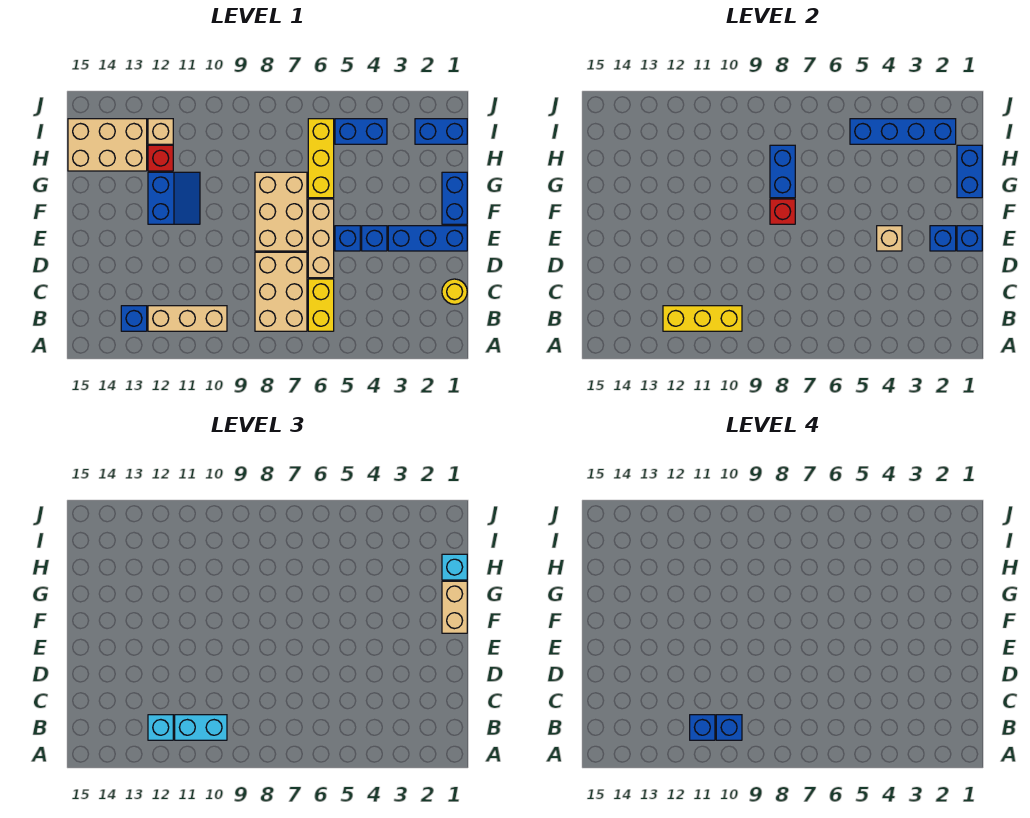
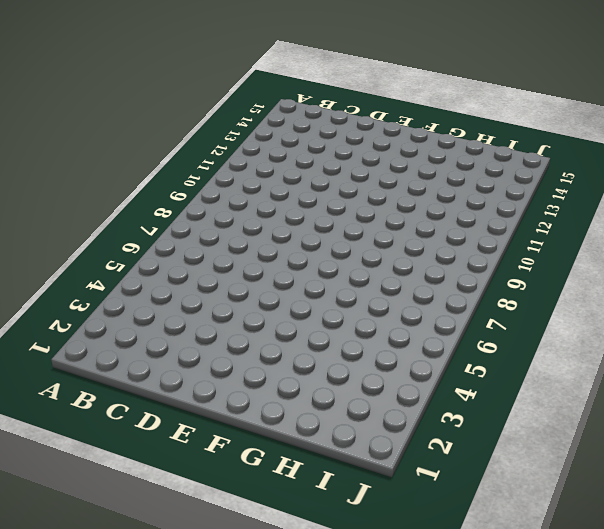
none -> yellow brick B6:C6 level 1
none -> tan brick B7:D8 level 1
none -> tan brick B10:B12 level 1
none -> blue brick B13 level 1

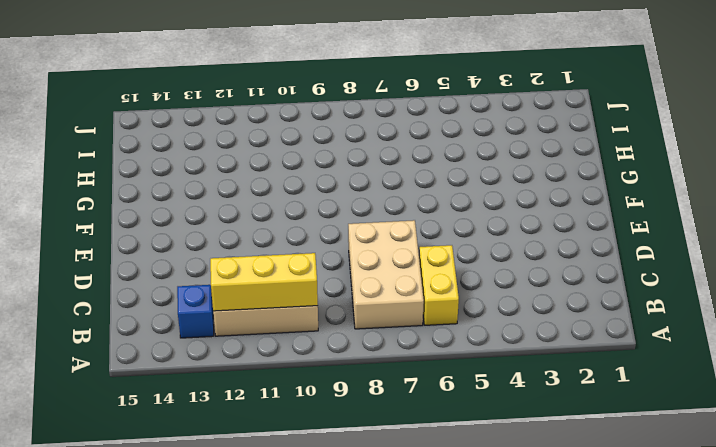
none -> yellow round brick C1 level 1
none -> tan brick D6:F6 level 1
none -> blue brick E1:E3 level 1
none -> blue brick E4 level 1

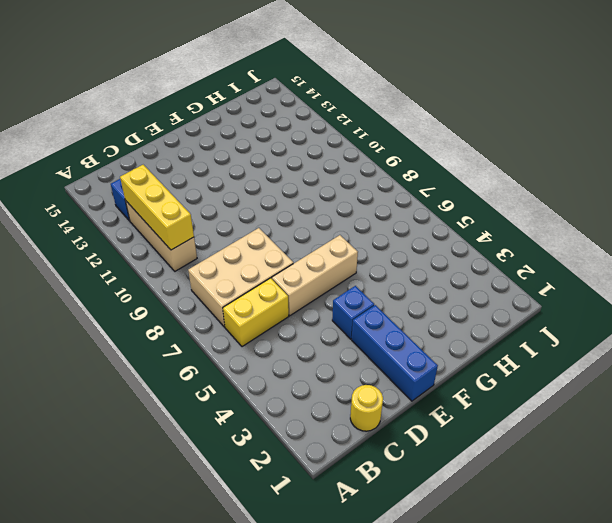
none -> blue brick E5 level 1
none -> tan brick E7:G8 level 1
none -> blue brick F1:G1 level 1
none -> blue slope F11:G12 level 1 top 12

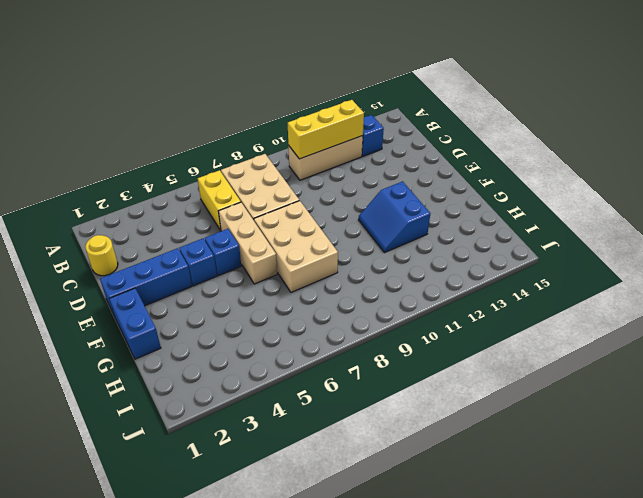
none -> yellow brick G6:I6 level 1
none -> red brick H12 level 1
none -> tan brick H13:I15 level 1
none -> blue brick I1:I2 level 1

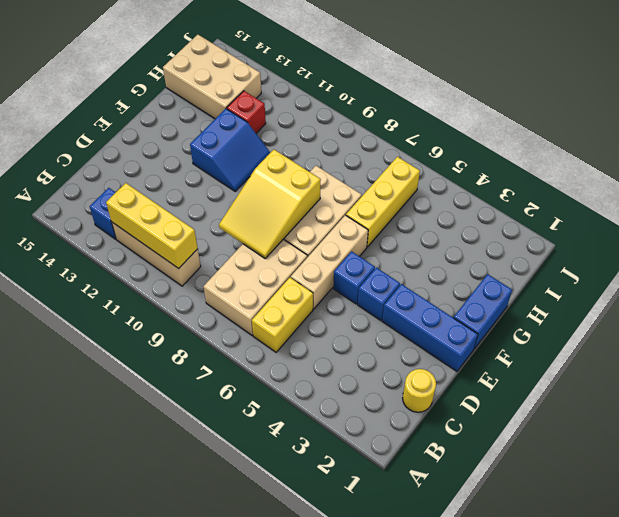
yellow slope D8:F9 level 2 top F -> red brick F8 level 2
none -> blue brick I1:I2 level 1
none -> blue brick I4:I5 level 1
none -> tan brick I12 level 1
none -> blue brick E1 level 2

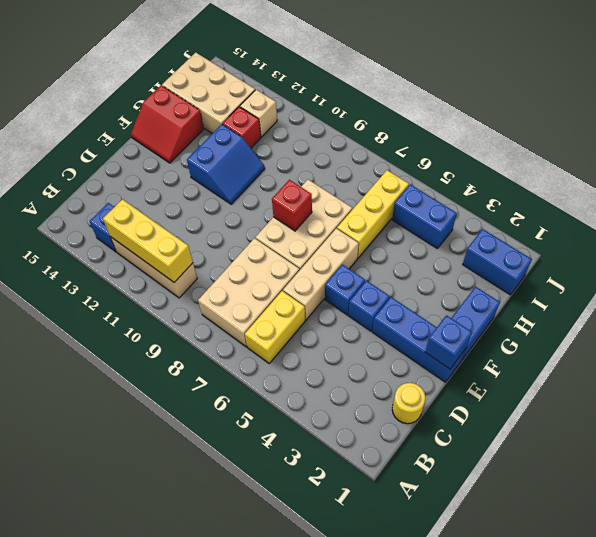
red slope F14:G15 level 1 top G -> none
none -> blue brick E2 level 2
none -> tan brick E4 level 2
none -> blue brick G1:H1 level 2
none -> blue brick G8:H8 level 2

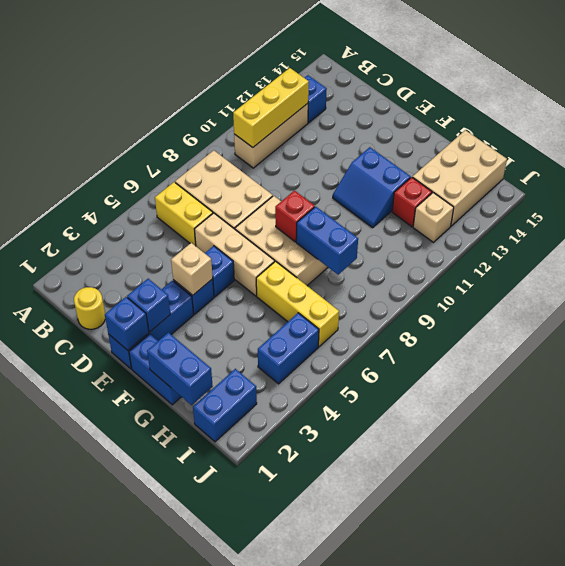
none -> blue brick I2:I5 level 2
none -> cyan brick B10:B11 level 3
none -> cyan brick B12 level 3
none -> tan brick F1:G1 level 3

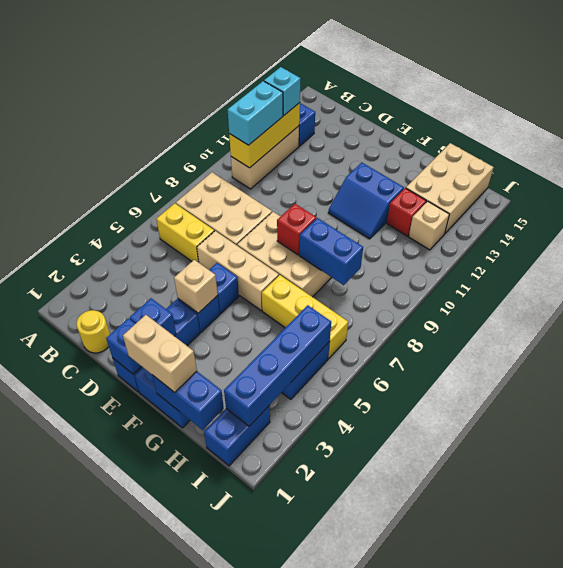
none -> cyan brick H1 level 3
none -> blue brick B10 level 4
none -> blue brick B11 level 4

